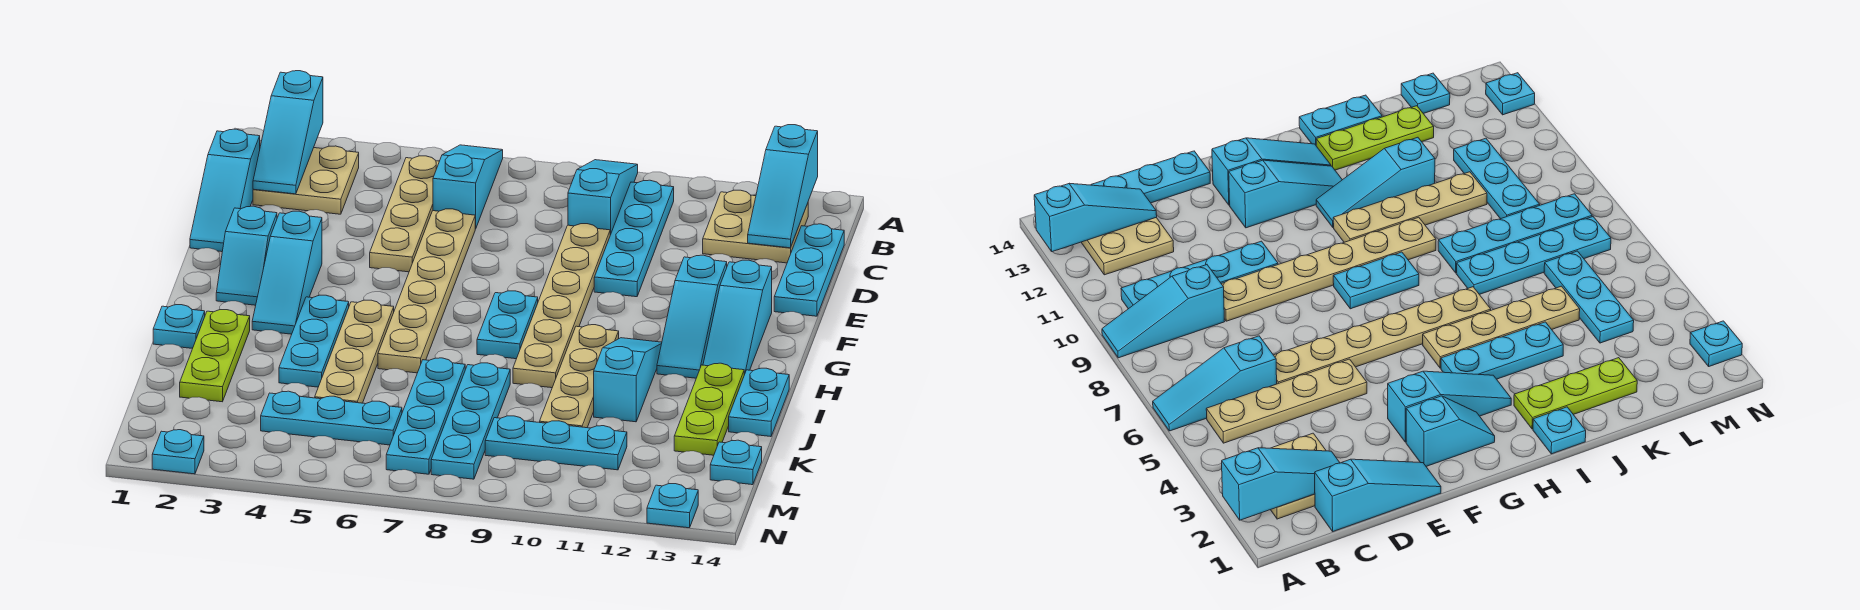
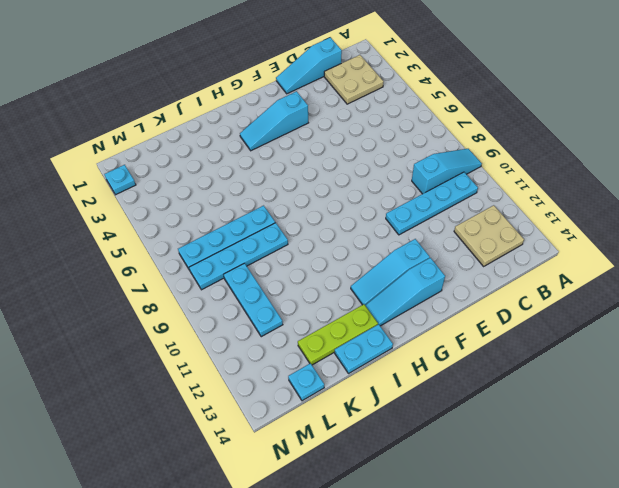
none -> cyan slope A6:C6 level 1 top C
none -> tan plate B5:E5 level 1
none -> cyan plate C14:E14 level 1
none -> tan plate D6:I6 level 1

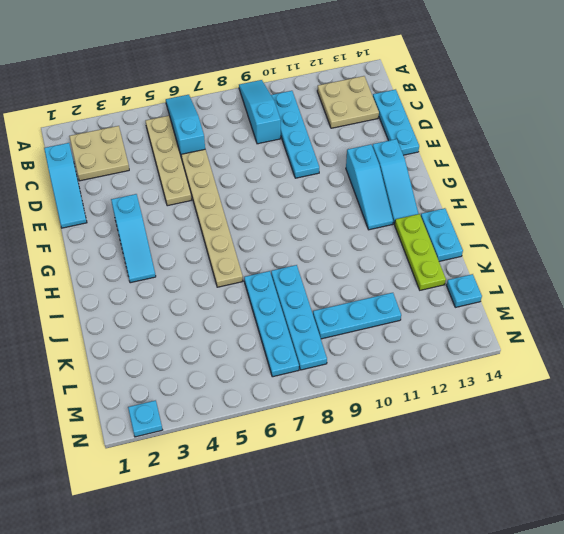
none -> tan plate D9:I9 level 1
none -> cyan slope F2:G2 level 1 top F
none -> cyan plate G8:H8 level 1
none -> cyan plate H4:J4 level 1

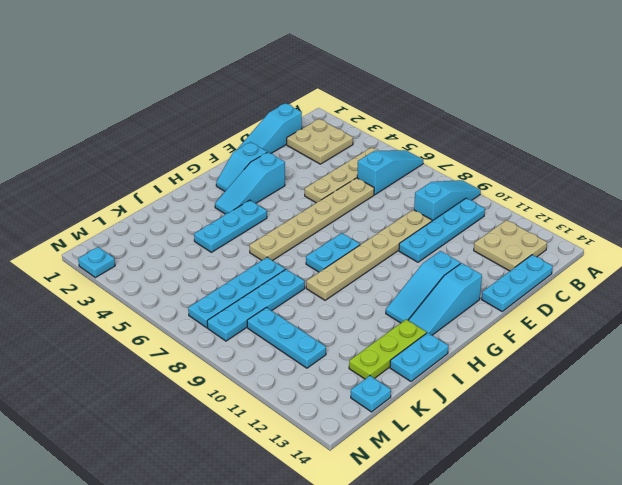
none -> tan plate H5:K5 level 1
none -> tan plate H10:K10 level 1
none -> cyan slope H11:J11 level 1 top J
none -> cyan plate I1 level 1

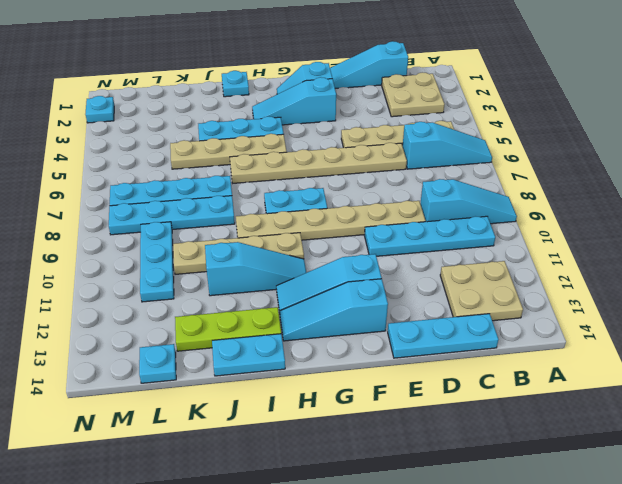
none -> lime plate I2:K2 level 1
none -> cyan plate L4:L6 level 1
none -> cyan plate N13 level 1
none -> cyan slope A2:C2 level 2 top A

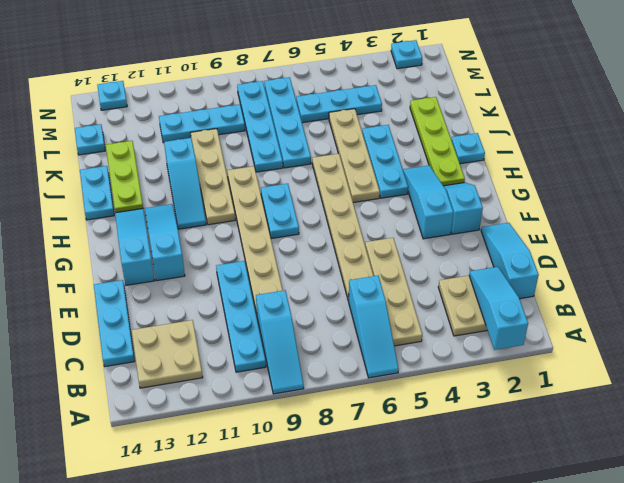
lime plate H2:K2 level 1 -> lime plate I2:K2 level 1
none -> cyan slope A13:C13 level 2 top A

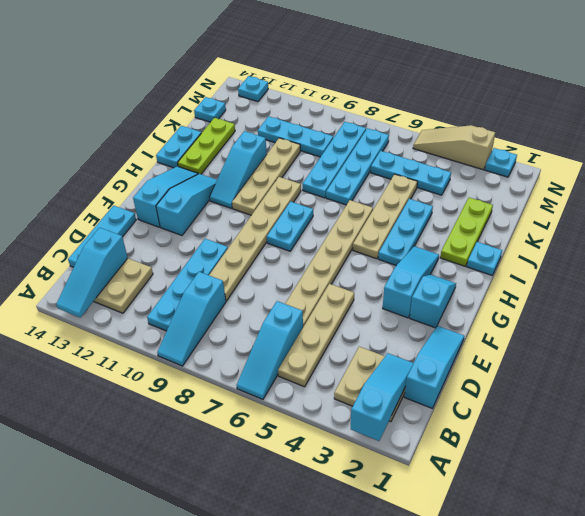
cyan slope A13:C13 level 2 top C -> cyan slope A13:C13 level 2 top A
tan slope N3:N5 level 1 top 3 -> none

